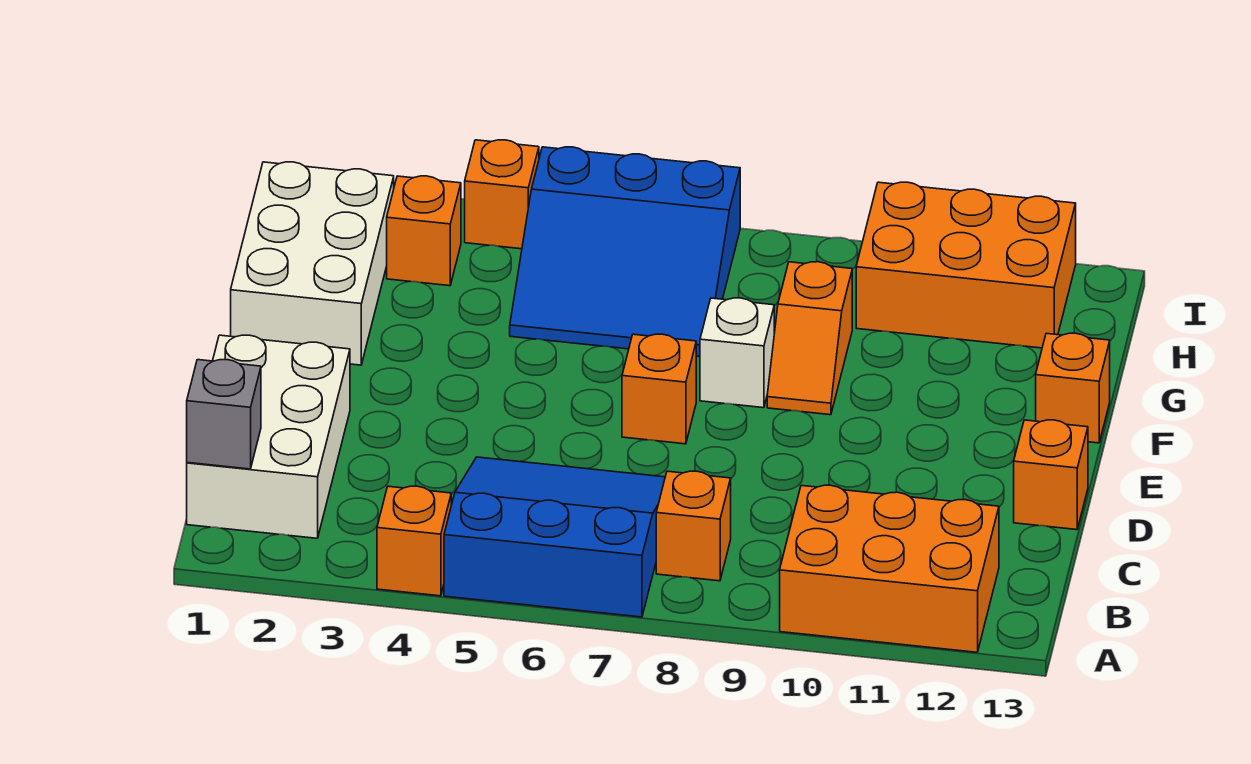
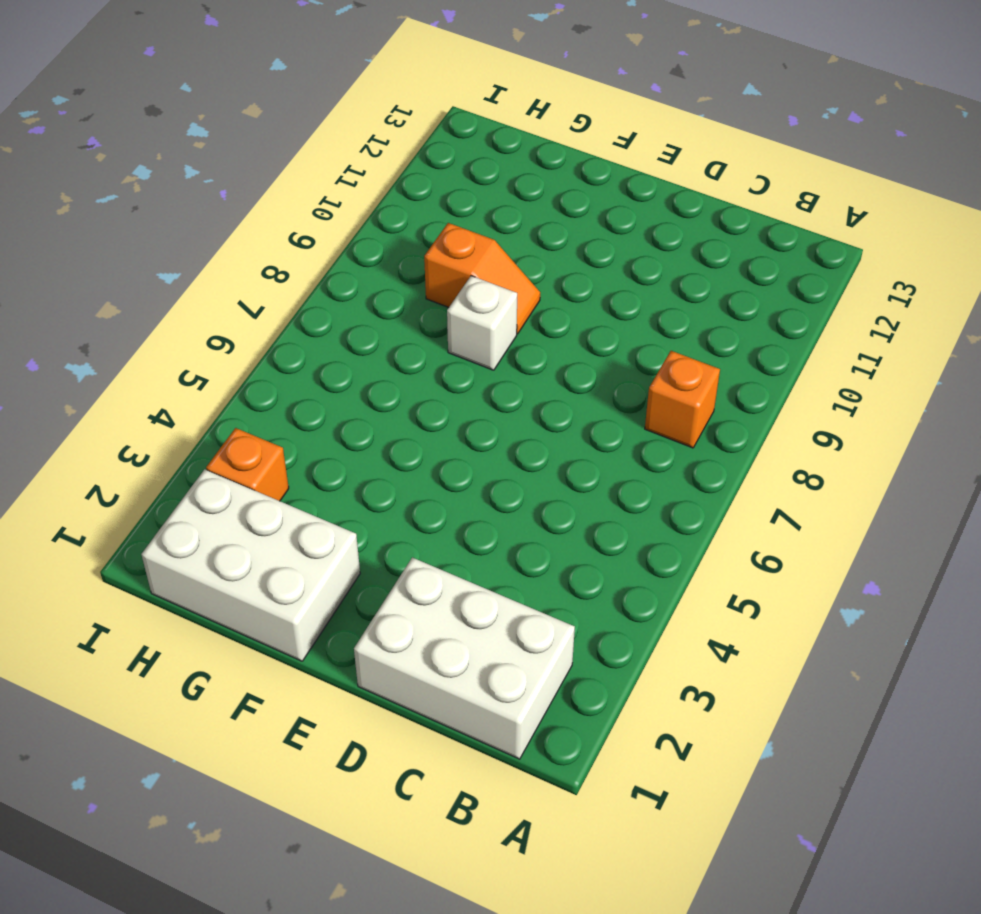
none -> orange brick A4 level 1
none -> blue slope A5:C7 level 1 top A
none -> orange brick A10:B12 level 1

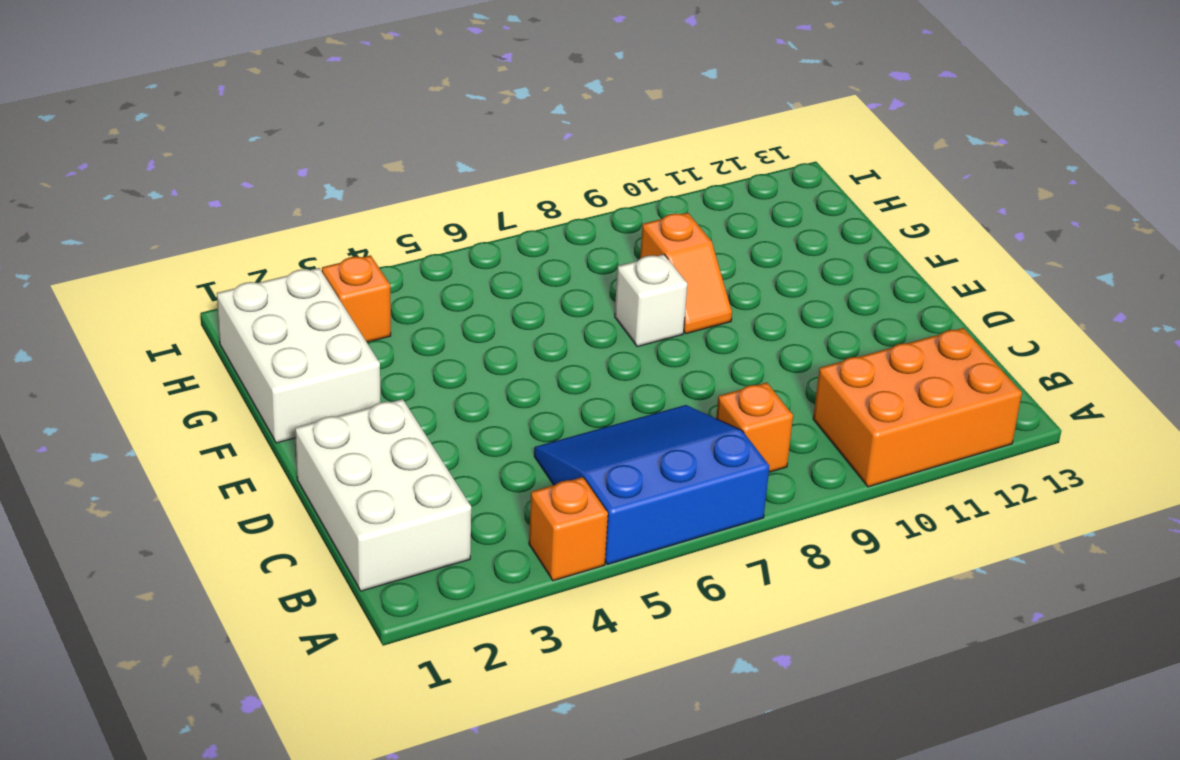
none -> orange brick D13 level 1
none -> orange brick E7 level 1
none -> orange brick F13 level 1

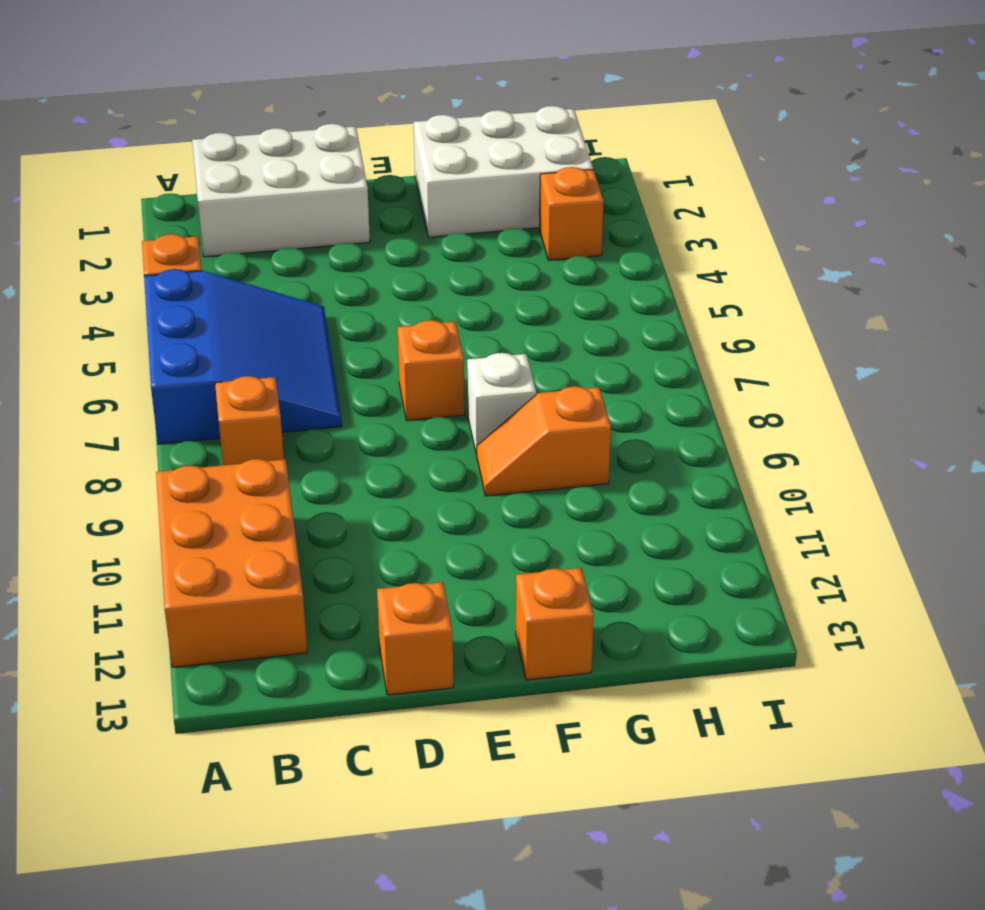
none -> blue slope G5:I7 level 1 top I
none -> orange brick H10:I12 level 1
none -> orange brick I4 level 1

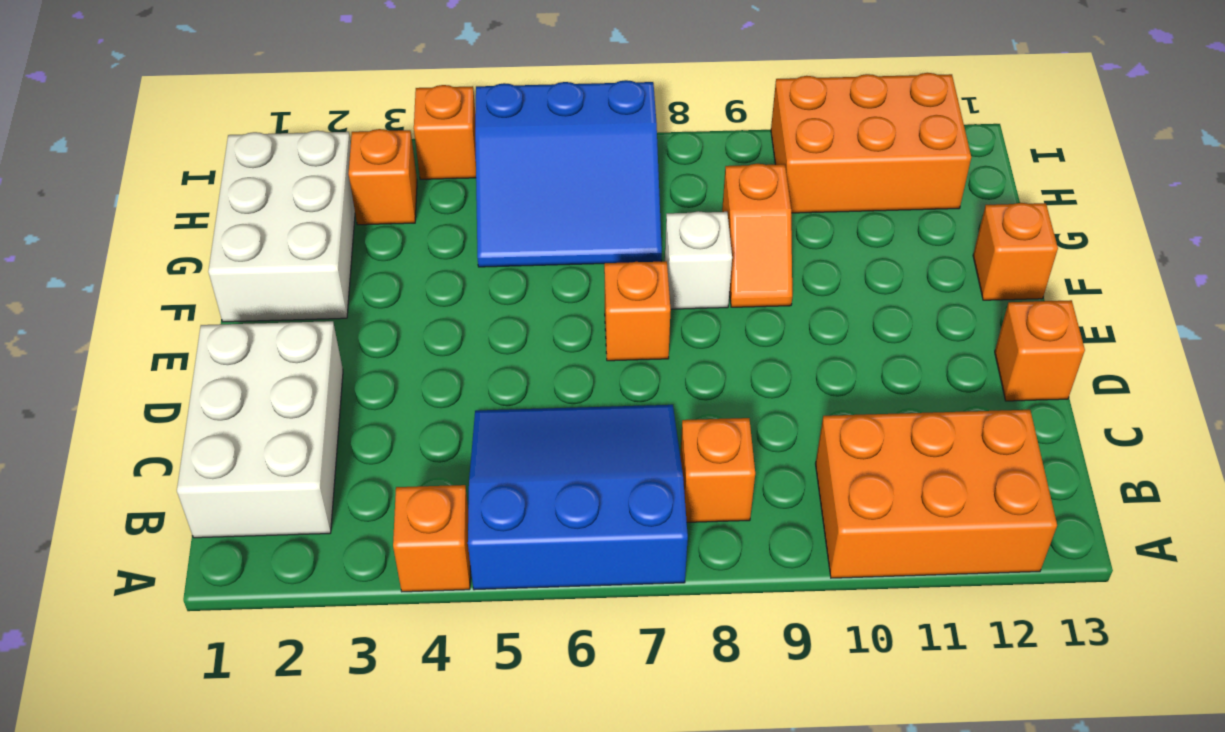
none -> grey brick B1 level 2

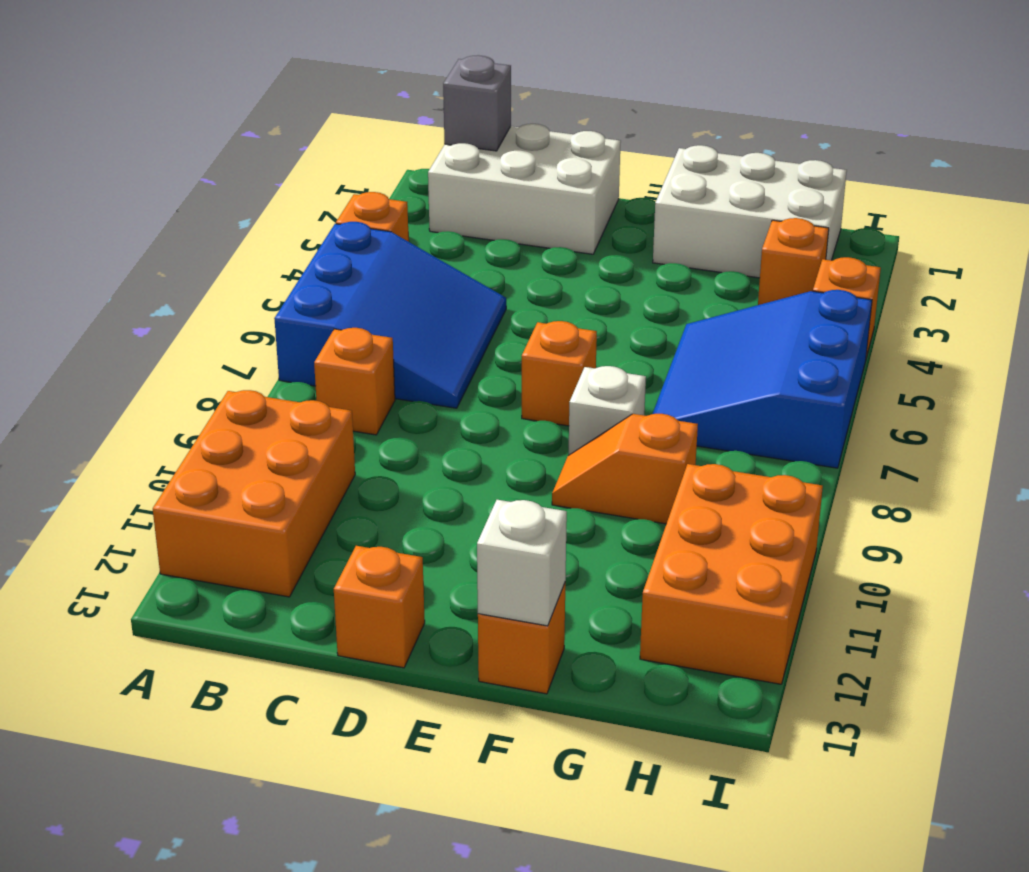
white brick F13 level 2 -> none

